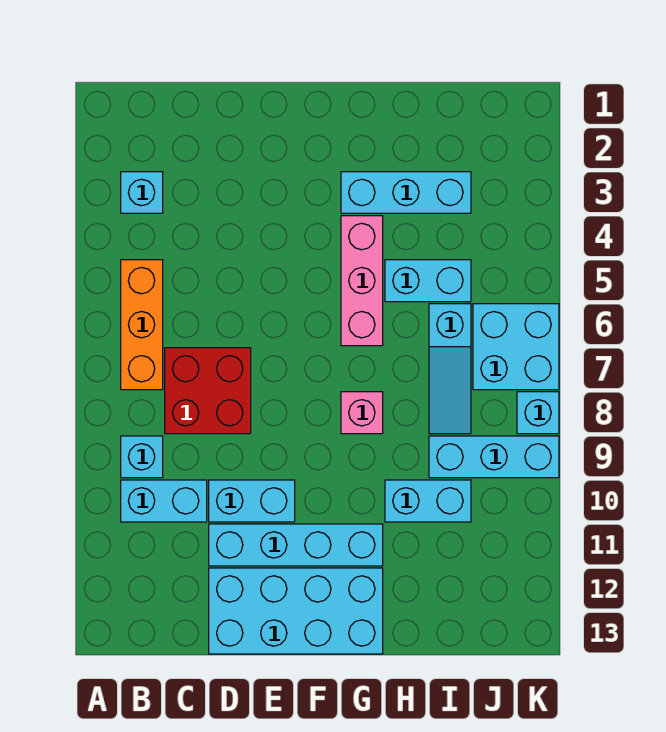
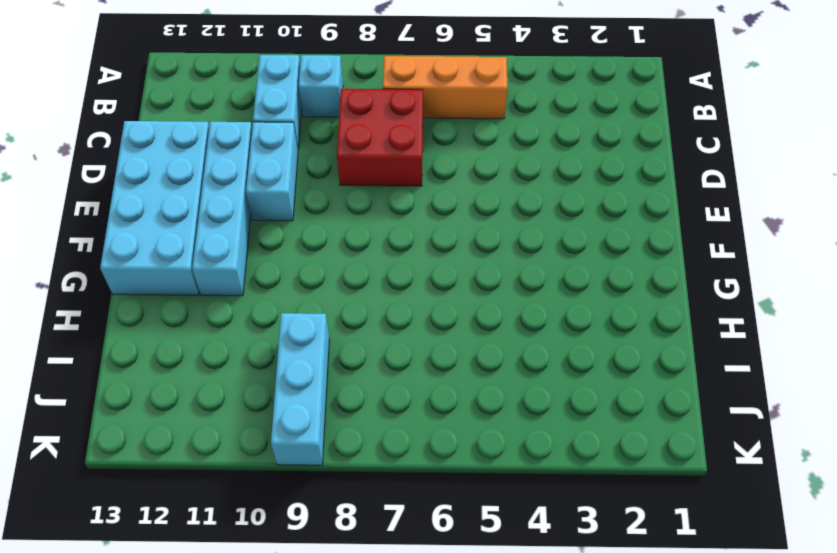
none -> cyan brick B3 level 1
none -> cyan brick G3:I3 level 1
none -> pink brick G4:G6 level 1

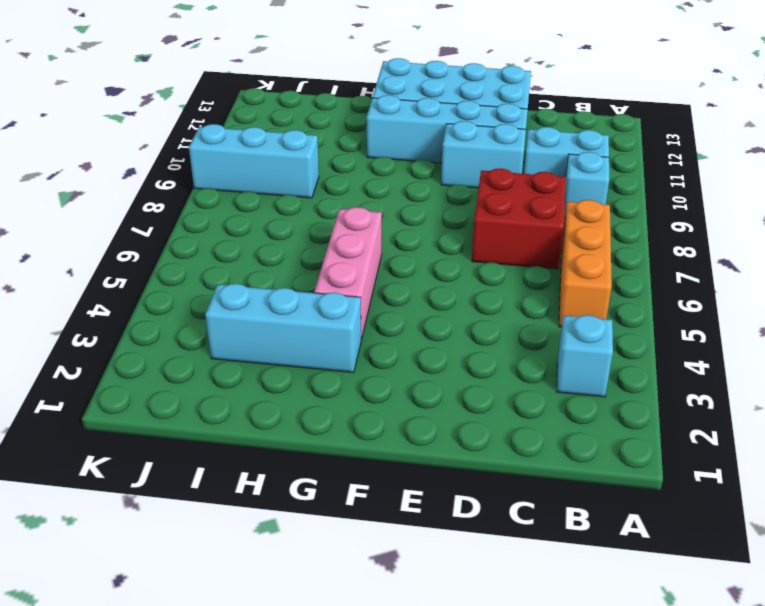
none -> pink brick G8 level 1
none -> cyan brick H5:I5 level 1
none -> cyan brick H10:I10 level 1

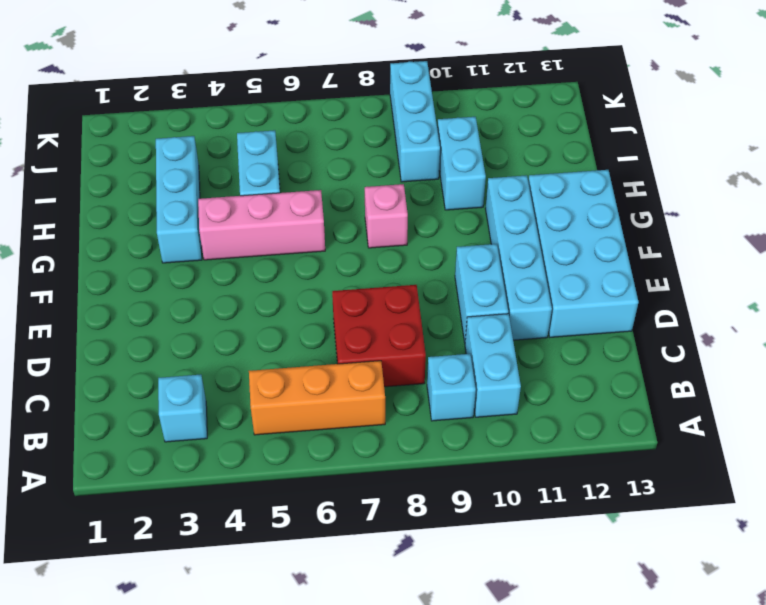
none -> cyan slope I6:I8 level 1 top 6
none -> cyan brick J6:K7 level 1
none -> cyan brick K8 level 1

